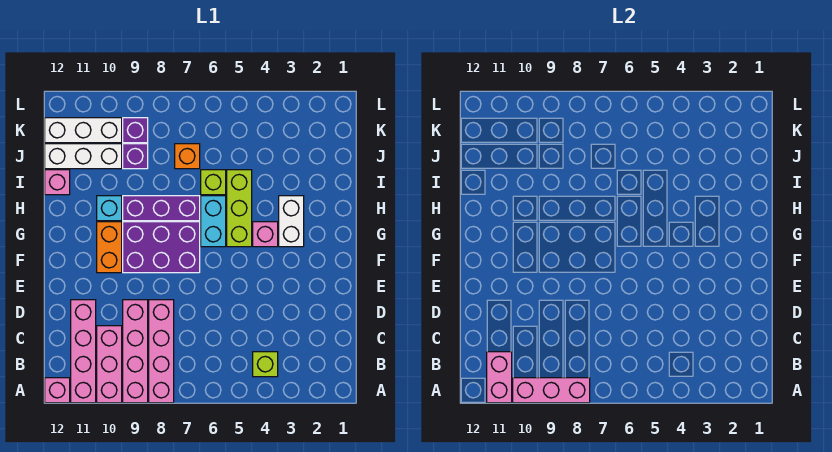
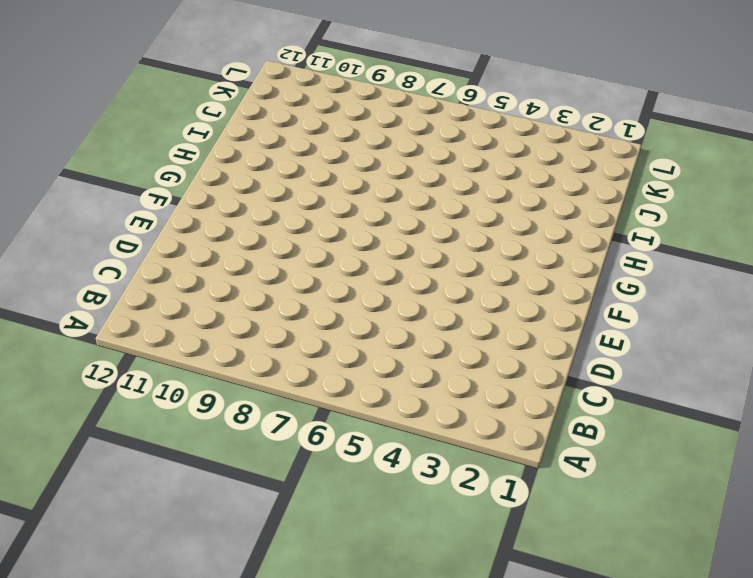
none -> pink brick A8:D8 level 1
none -> pink brick A9:D9 level 1
none -> pink brick A10:C10 level 1

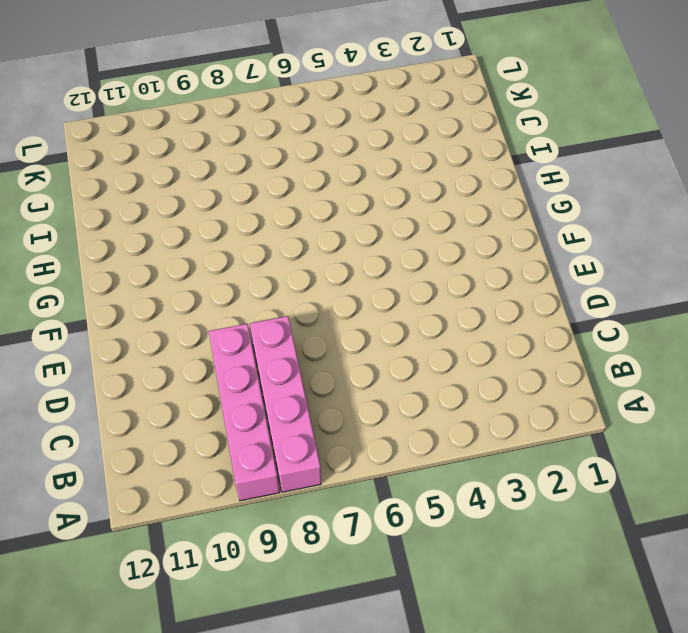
none -> pink brick A10:C10 level 1
none -> pink brick A11:D11 level 1
none -> pink brick A12 level 1

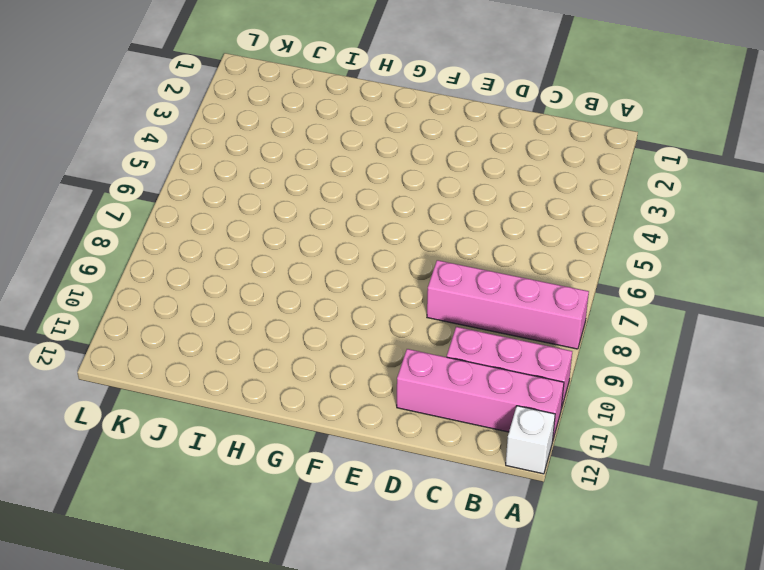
white brick A12 level 1 -> pink brick A12 level 1
none -> pink brick A9:D9 level 1
none -> lime brick B4 level 1
none -> purple brick F7:G9 level 1

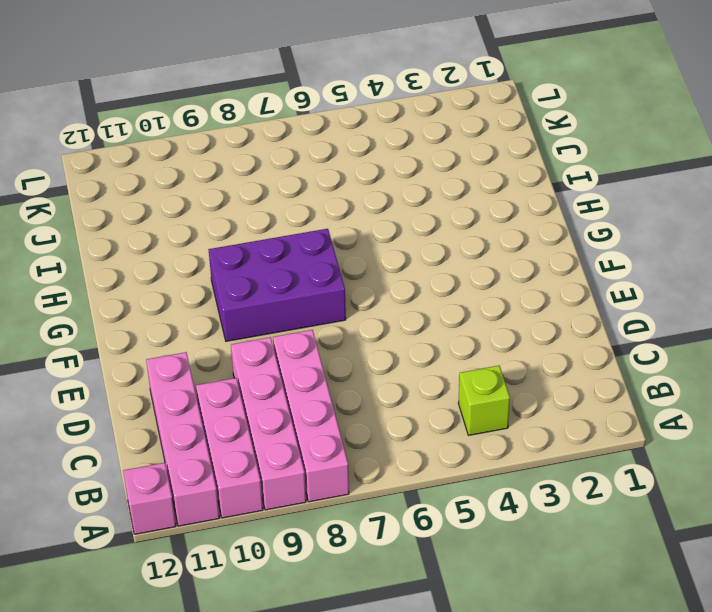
none -> orange brick F10:G10 level 1
none -> white brick G3:H3 level 1
none -> pink brick G4 level 1

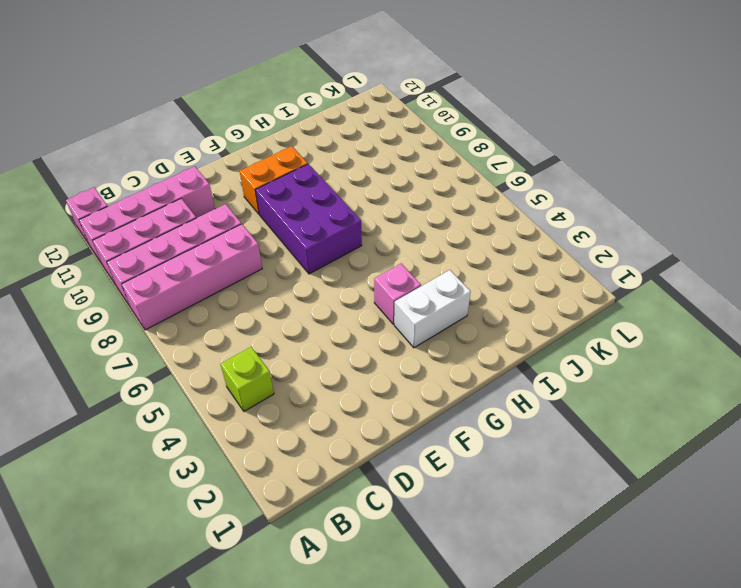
none -> lime brick G5:I5 level 1
none -> cyan brick G6:H6 level 1
none -> purple brick H7:H9 level 1

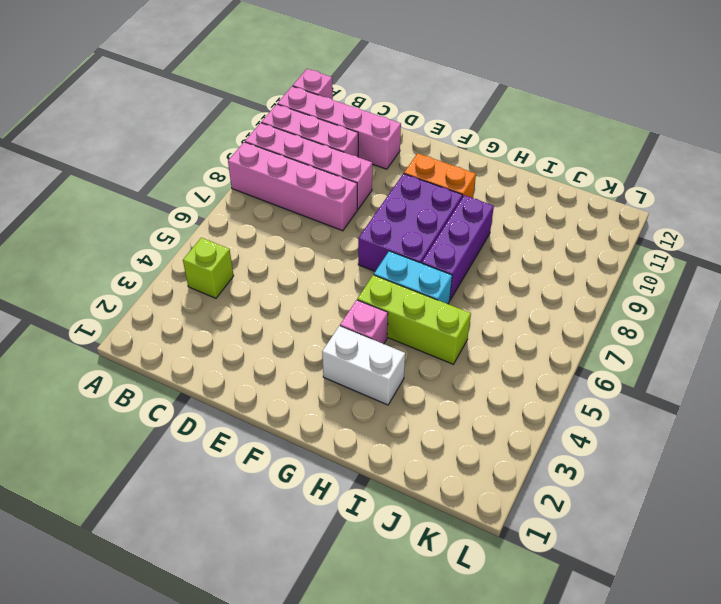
none -> cyan brick H10 level 1
none -> lime brick I6 level 1
none -> pink brick I12 level 1

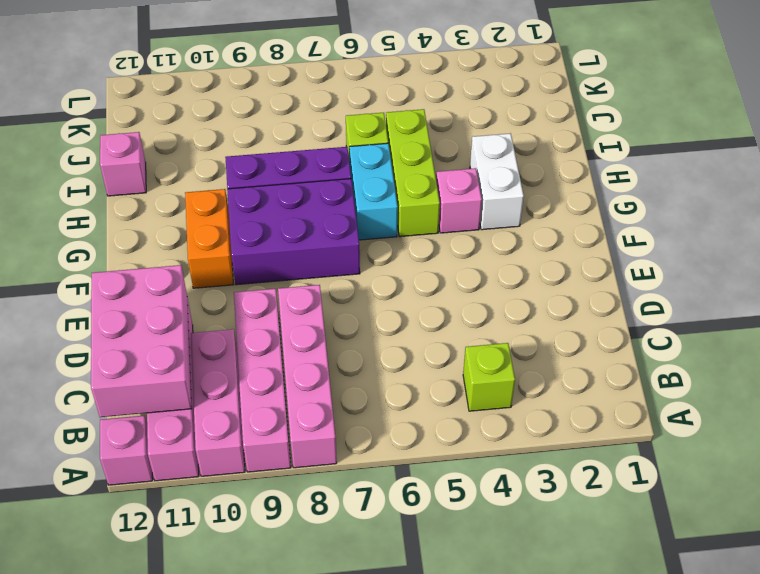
pink brick B11:D12 level 2 -> pink brick A11:B11 level 2
none -> cyan brick H10 level 1
none -> orange brick J7 level 1
none -> purple brick J9 level 1

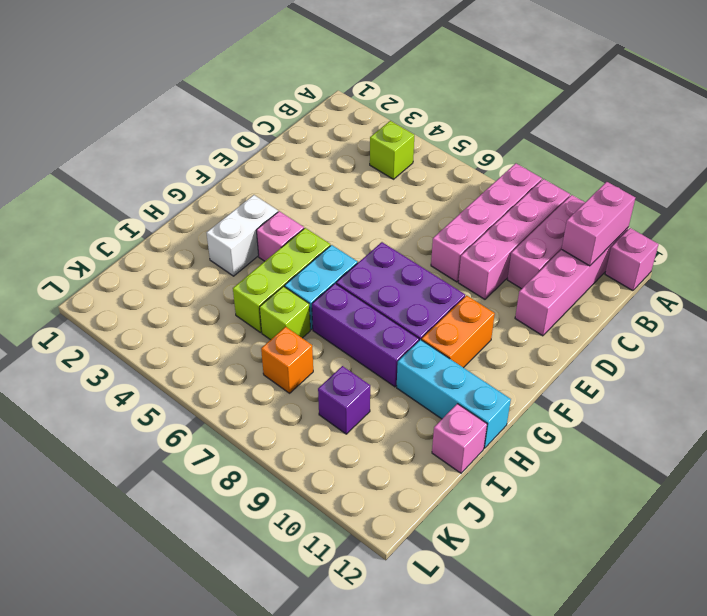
cyan brick H10:H12 level 1 -> cyan brick H10 level 1
none -> white brick J10:J12 level 1
none -> purple brick K9 level 1
none -> white brick K10:K12 level 1

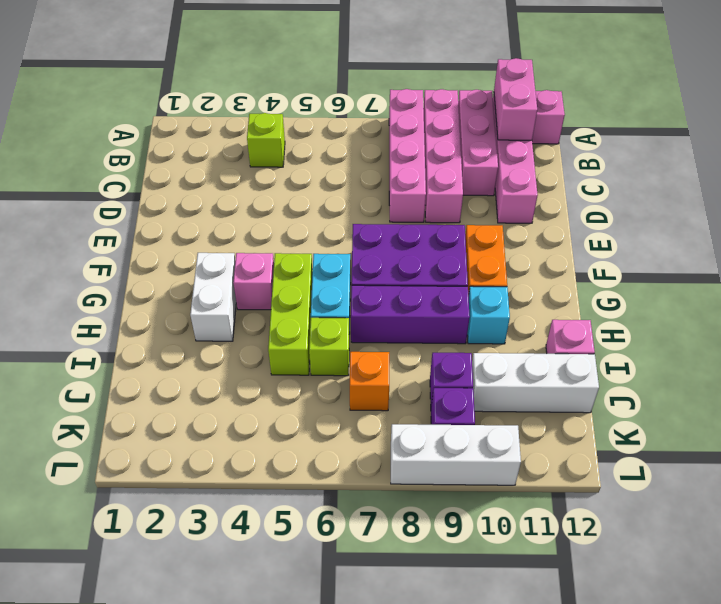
white brick L8:L10 level 1 -> white brick K10:K12 level 1
none -> pink brick A8:A10 level 2

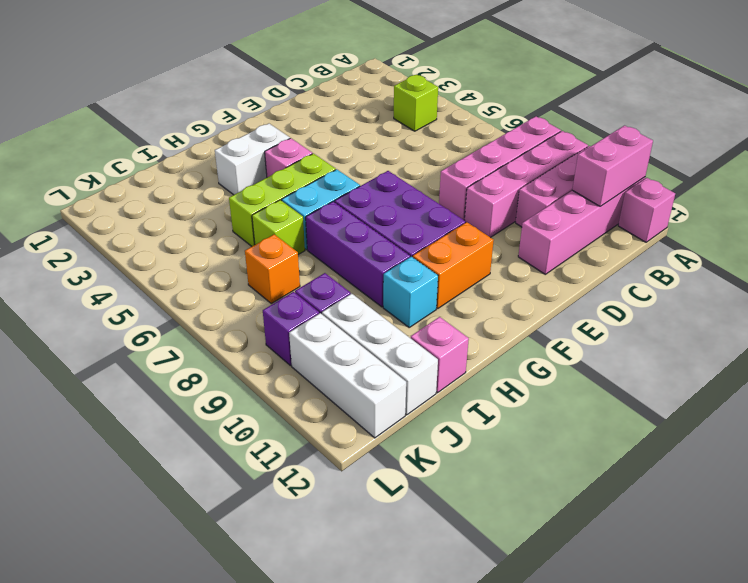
none -> pink brick A8:A10 level 2

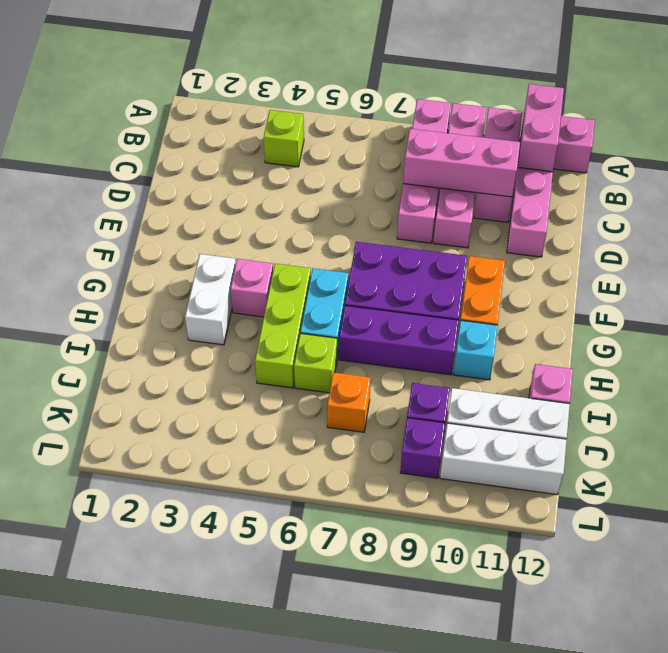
pink brick C8:C10 level 2 -> pink brick A8:A10 level 2

